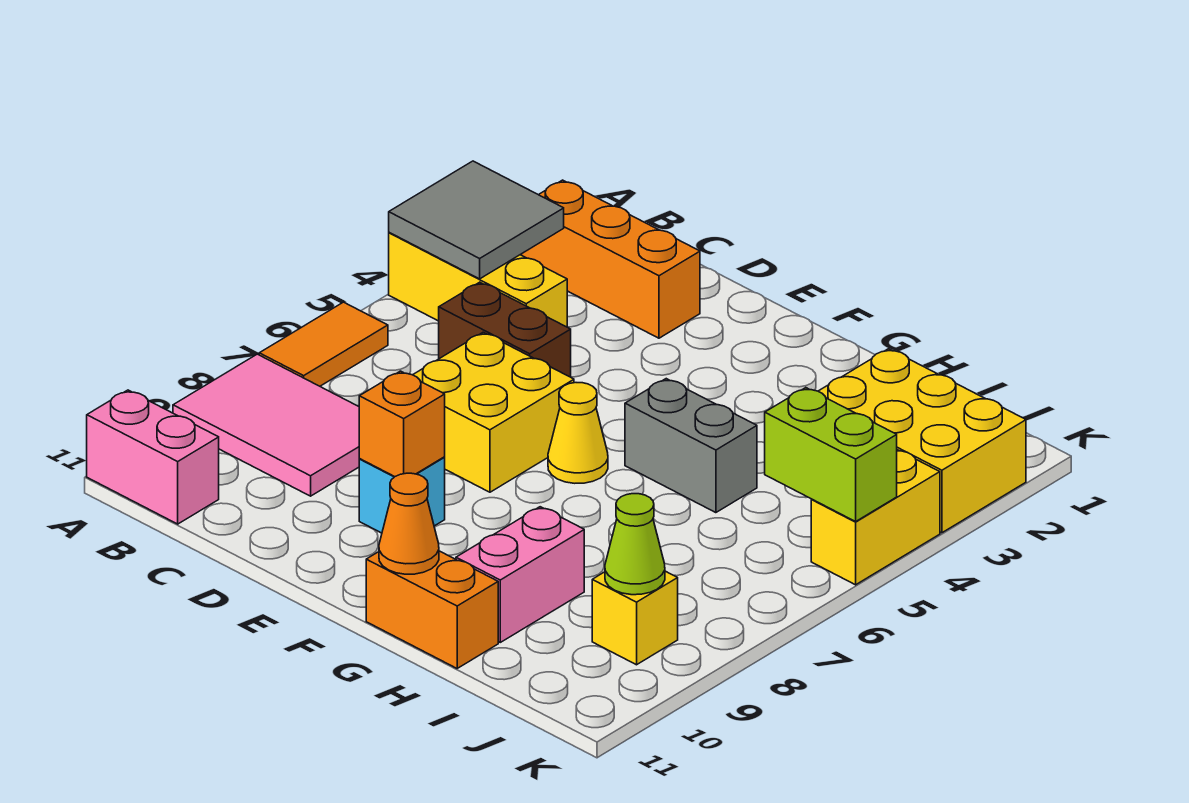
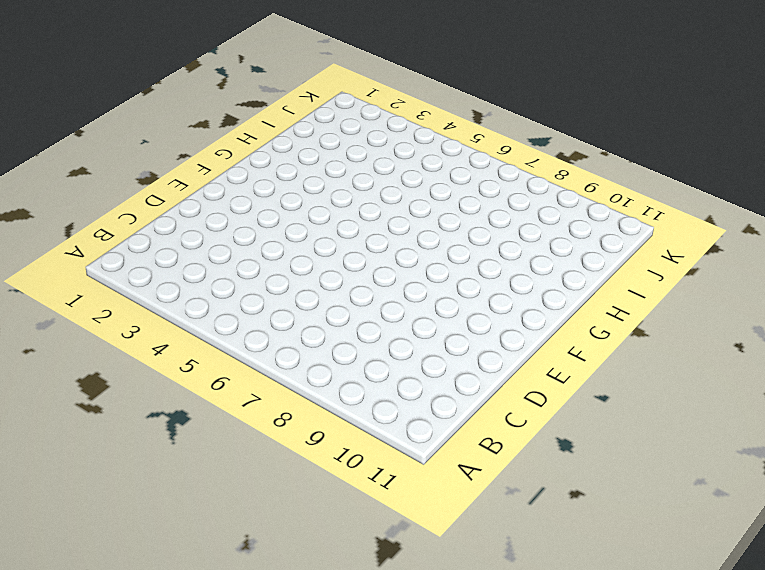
none -> yellow brick A4:C4 level 1
none -> orange tile A6:A7 level 1
none -> pink tile A8:C9 level 1

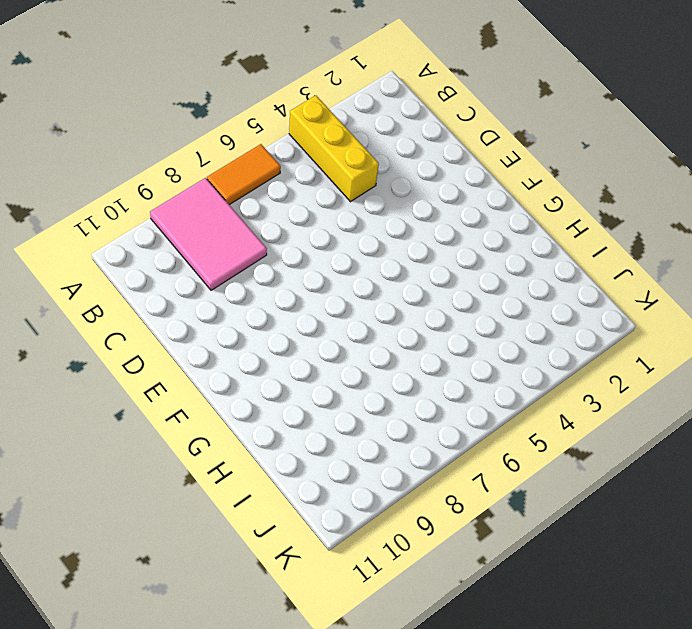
none -> pink brick A11:B11 level 1
none -> orange brick B2:D2 level 1
none -> brown brick C5:D5 level 1

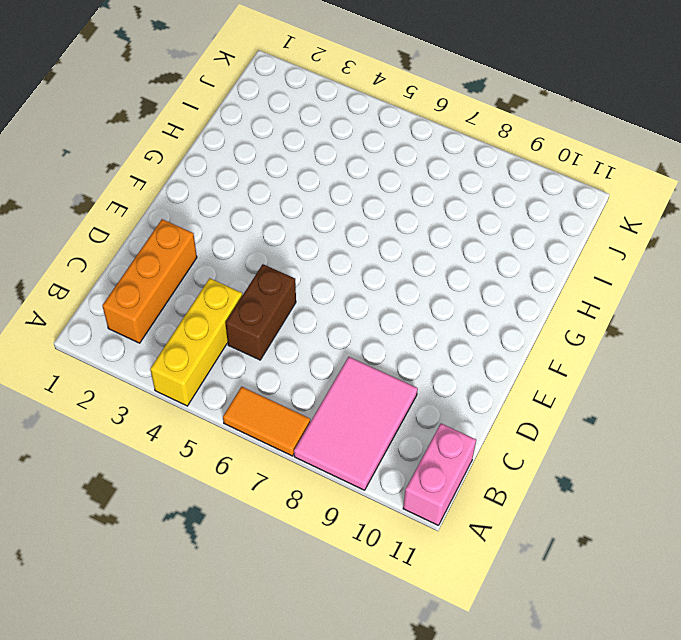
none -> yellow brick D6:E7 level 1
none -> cyan brick E9 level 1
none -> yellow cone F6 level 1

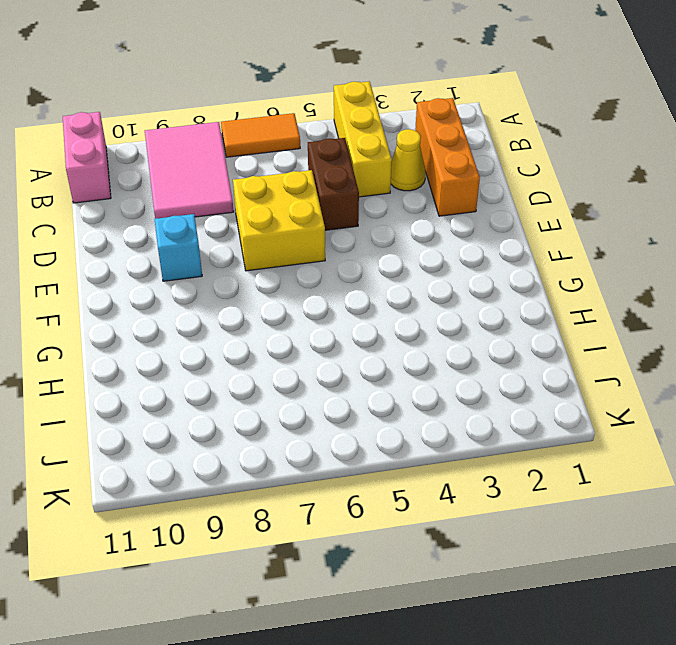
yellow cone C3 level 1 -> yellow cone F6 level 1
none -> grey brick G5:H5 level 1
none -> orange brick G11:H11 level 1
none -> pink brick H9:H10 level 1

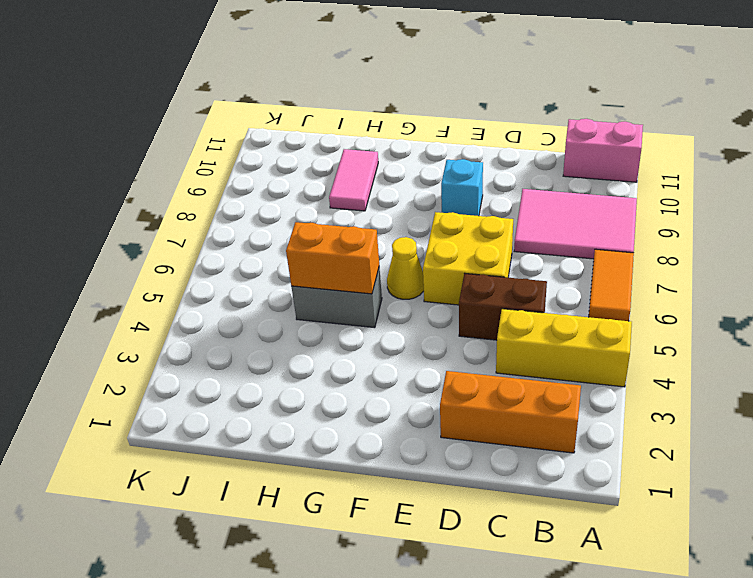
orange brick G5:H5 level 2 -> orange brick G11:H11 level 1
pink tile H9:H10 level 1 -> pink brick H9:H10 level 1
none -> yellow brick I2:K3 level 1
none -> yellow brick J9 level 1
none -> yellow brick K4:K5 level 1

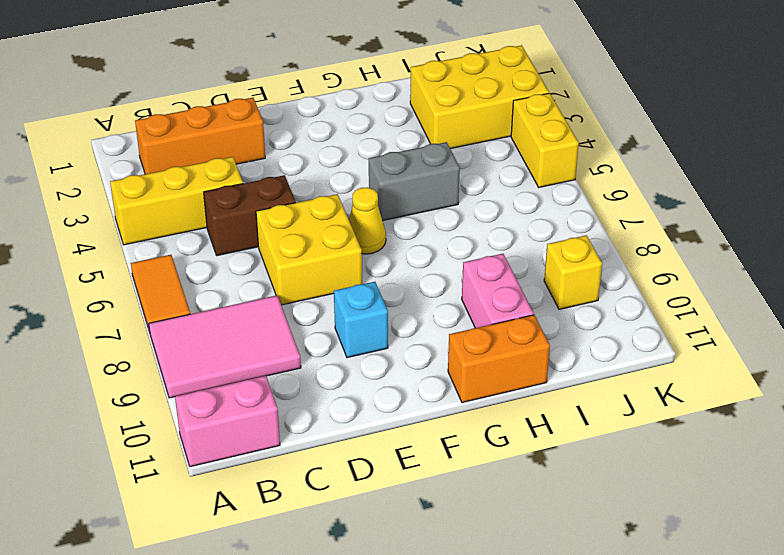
none -> grey tile A3:B4 level 2
none -> orange brick E9 level 2
none -> orange cone G11 level 2

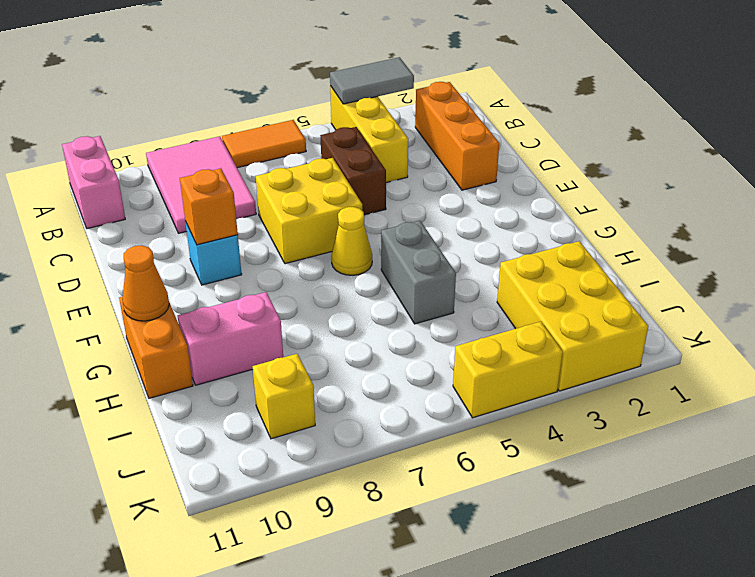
grey tile A3:A4 level 2 -> grey tile A3:B4 level 2
none -> lime brick J5:K5 level 2
none -> lime cone J9 level 2

